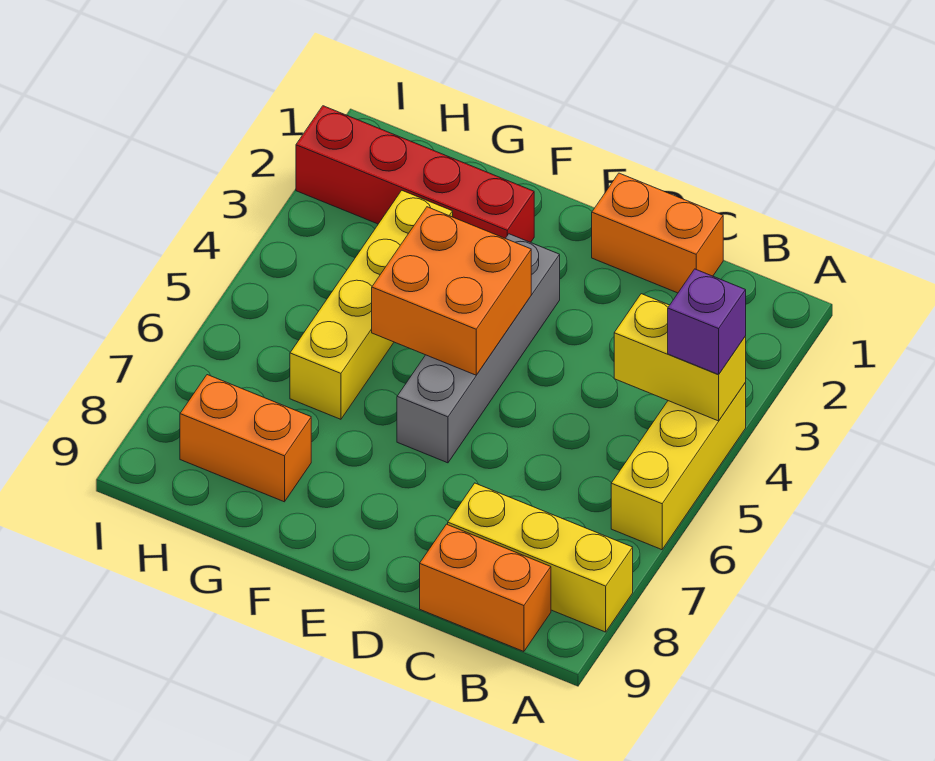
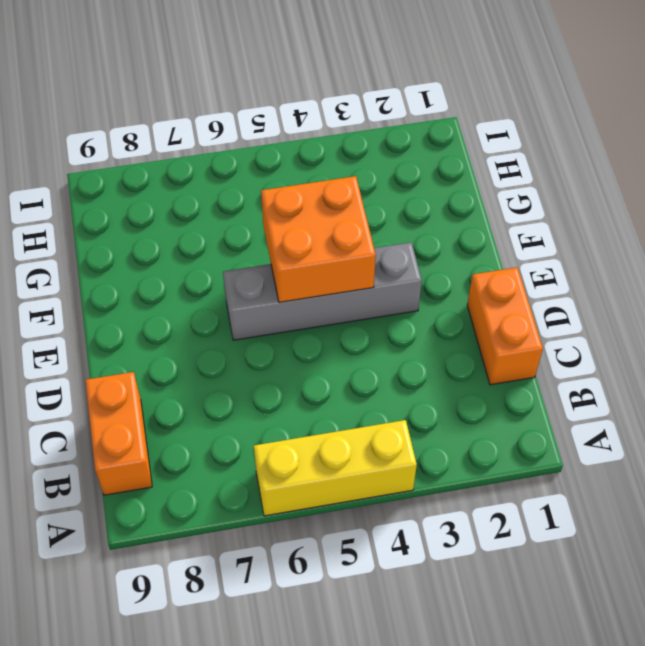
none -> yellow brick A8:C8 level 1
none -> red brick F2:I2 level 1

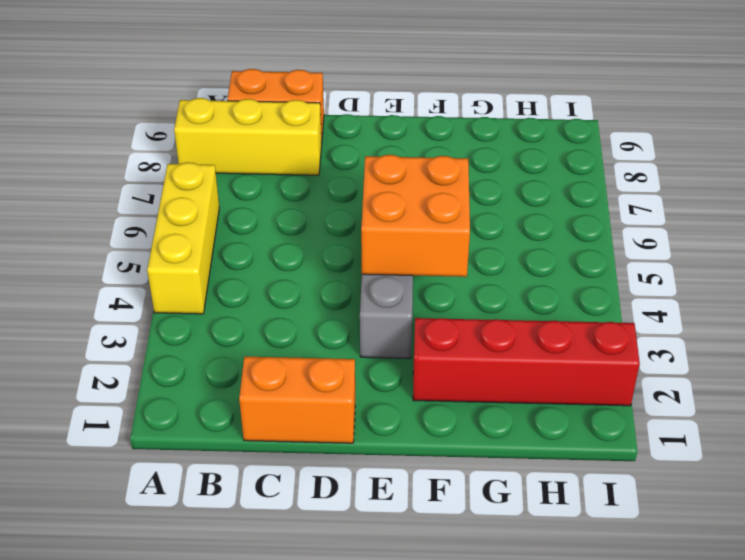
none -> yellow brick G3:G6 level 1
none -> orange brick G8:H8 level 1

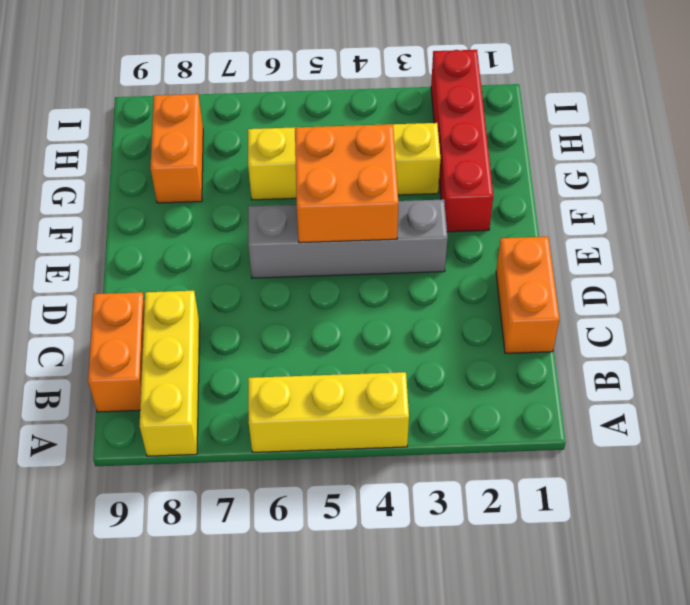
none -> yellow brick A4:B4 level 2
none -> purple brick A4 level 3

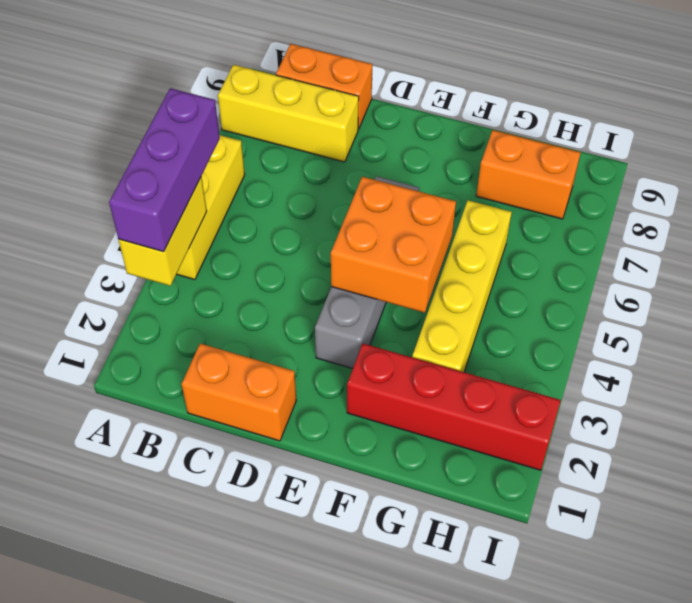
yellow brick A3:A4 level 2 -> yellow brick A4:B4 level 2
purple brick A3:A5 level 3 -> purple brick A4 level 3

